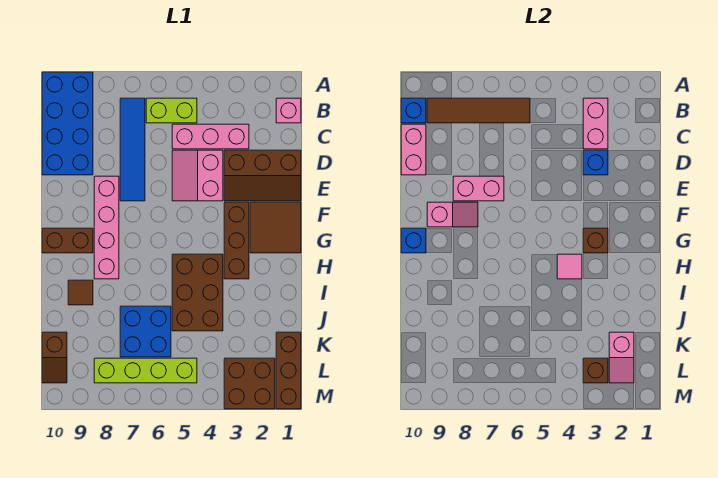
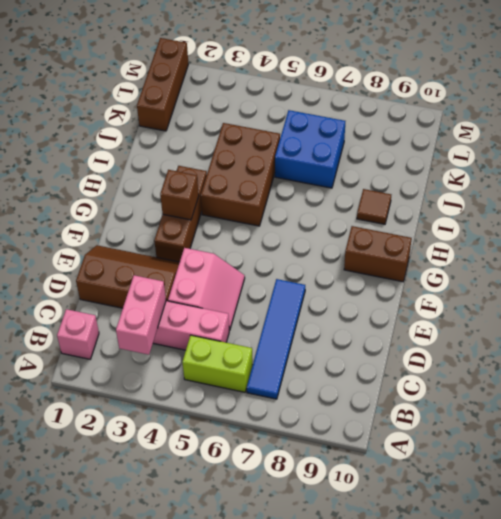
none -> blue brick A9:D10 level 1
none -> pink brick E8:H8 level 1
none -> brown tile F1:G2 level 1
none -> brown slope K10:L10 level 1 top K

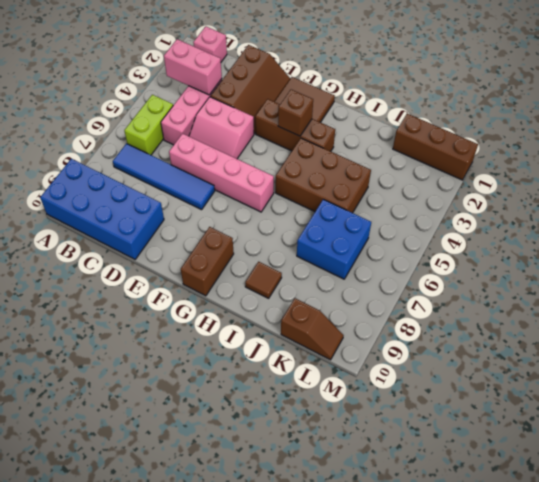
pink brick D6:G6 level 1 -> pink brick E8:H8 level 1
none -> brown brick L2:M3 level 1
none -> lime brick L5:L8 level 1
none -> brown tile B6:B9 level 2
none -> blue brick B10 level 2

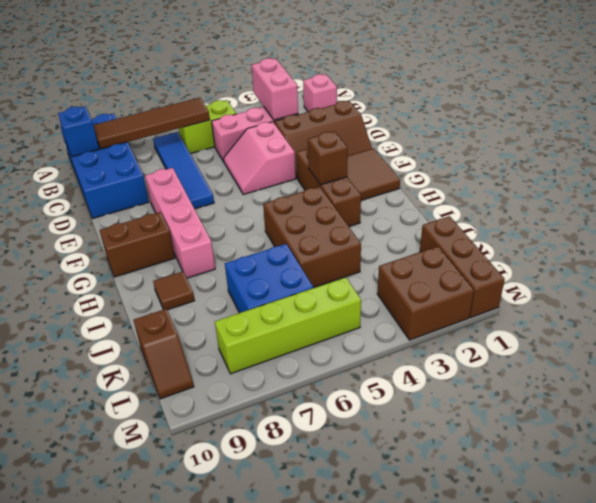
none -> pink brick C10:D10 level 2
none -> blue brick D3 level 2
none -> pink brick E7:E8 level 2
none -> pink slope F8:F9 level 2 top 9

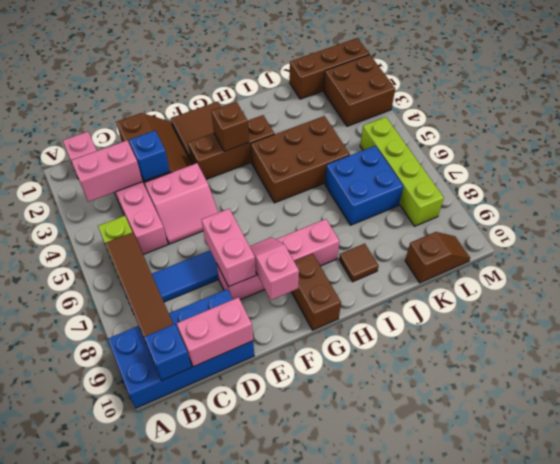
none -> blue brick G10 level 2
none -> pink tile H4 level 2
none -> pink slope K2:L2 level 2 top K
none -> brown brick L3 level 2

